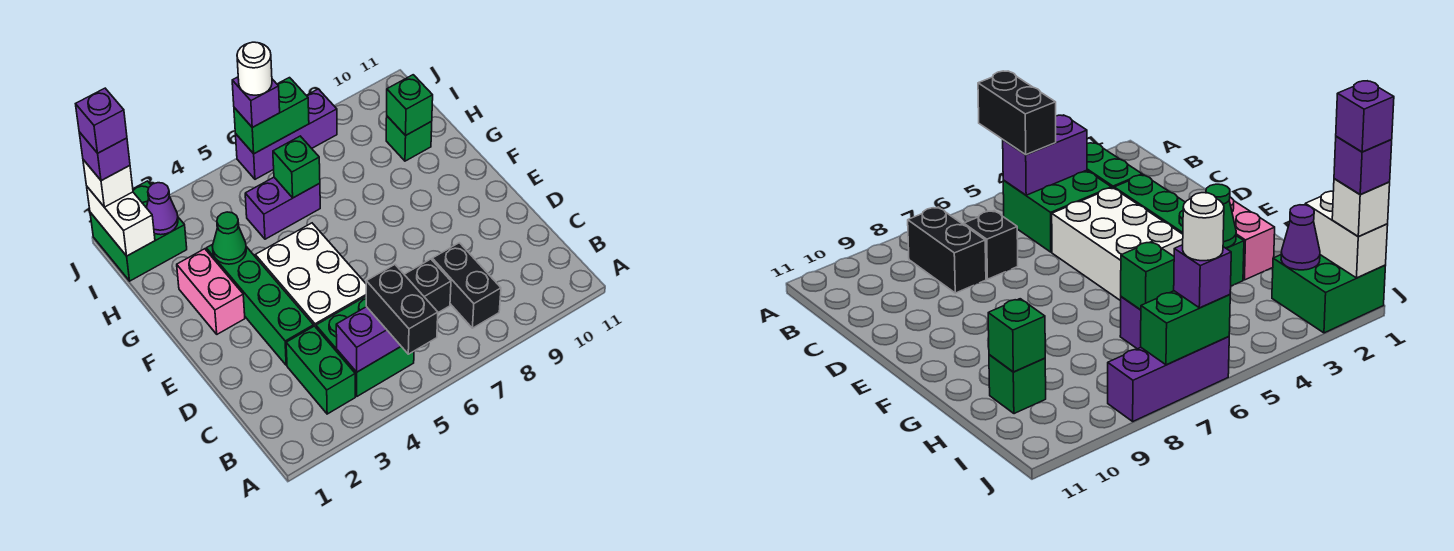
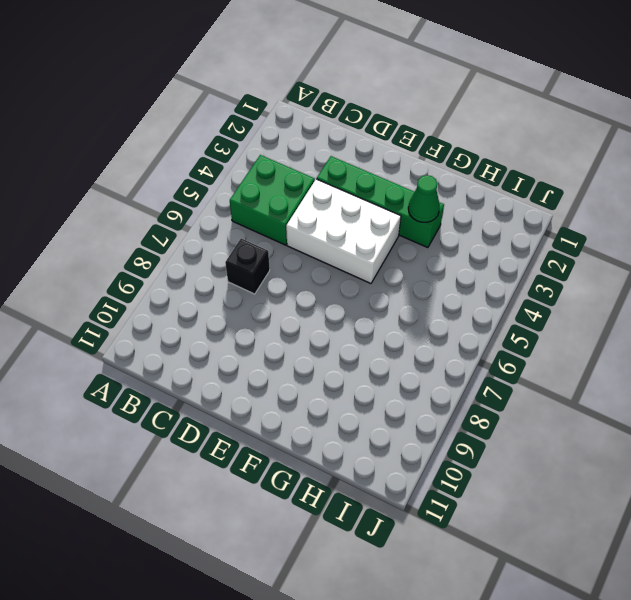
none -> green brick B3:C3 level 1
none -> black brick B8:C8 level 1
none -> pink brick F2:G2 level 1

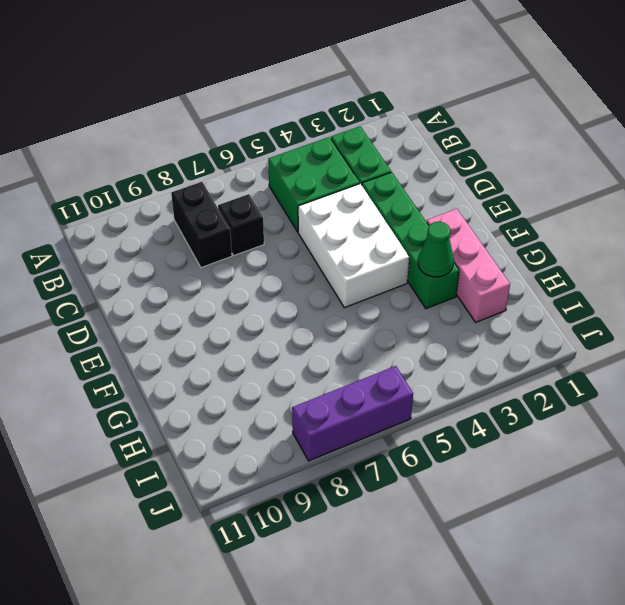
pink brick F2:H2 level 1 -> pink brick F2:G2 level 1
none -> purple brick H5:H6 level 1
none -> green brick H10 level 1
none -> green brick I1:J2 level 1

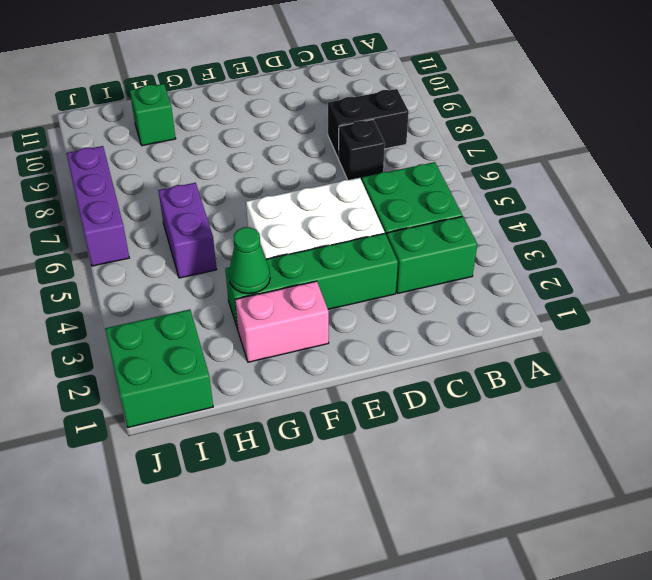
none -> purple brick B4:B5 level 2
none -> green brick H6 level 2
none -> green brick H10 level 2

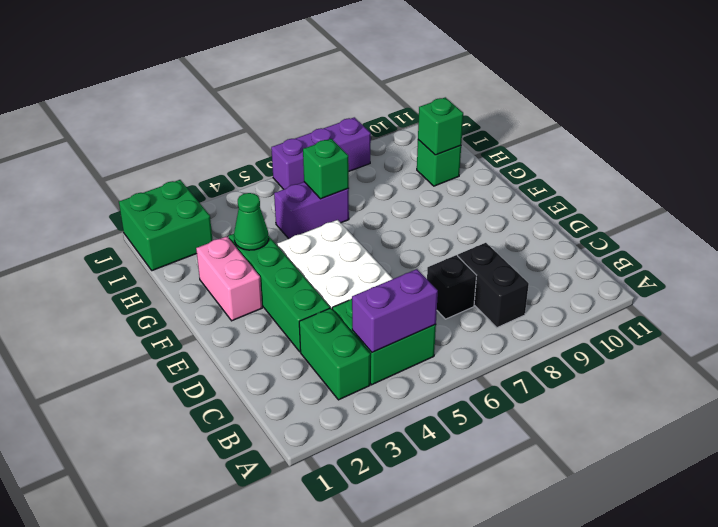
none -> white brick I1:J1 level 2
none -> purple cone I2 level 2
none -> green brick J6:J7 level 2

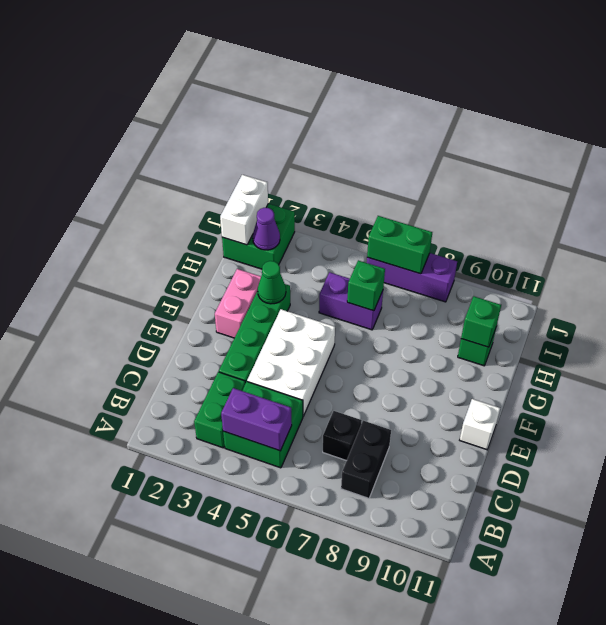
white brick E11 level 1 -> white brick J1 level 3
none -> black brick A5:B5 level 3
none -> purple brick J6 level 3
none -> purple brick J1 level 4

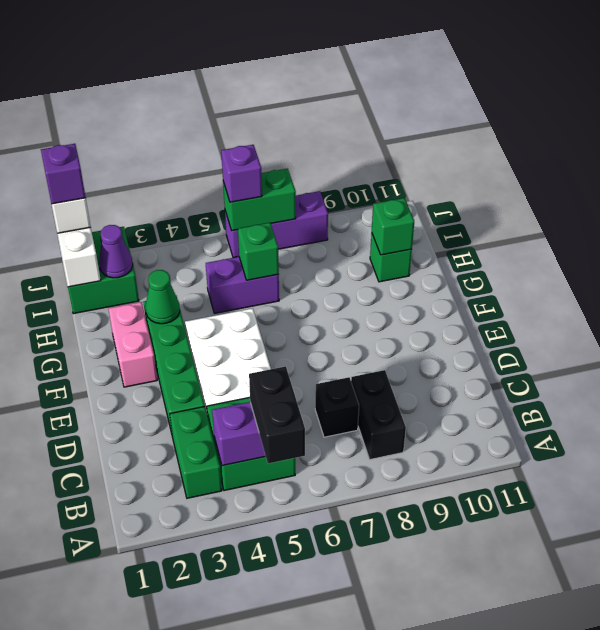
none -> white round brick J6 level 4
none -> purple brick J1 level 5

